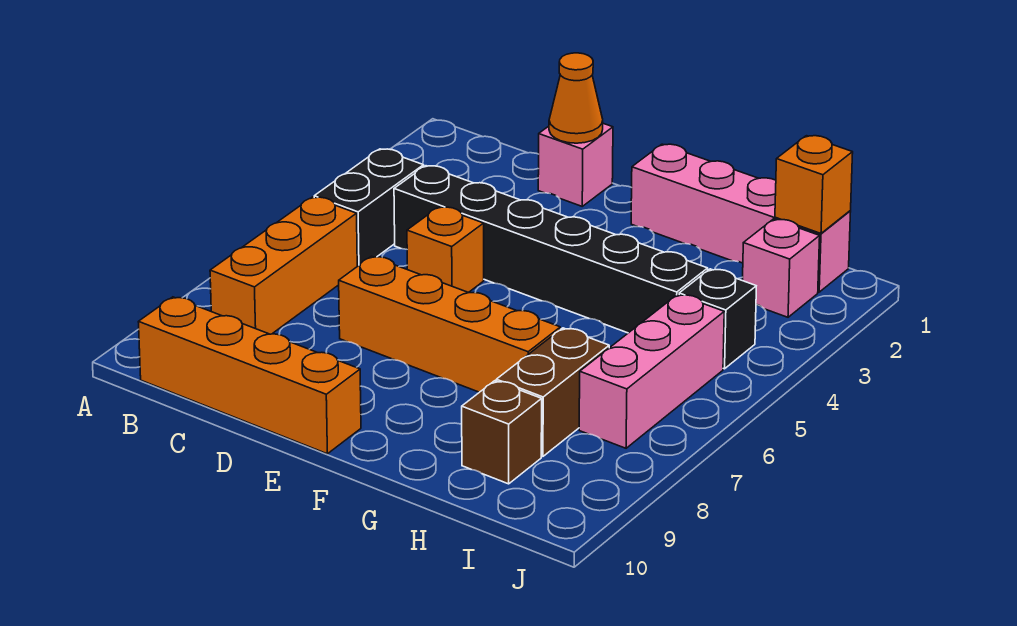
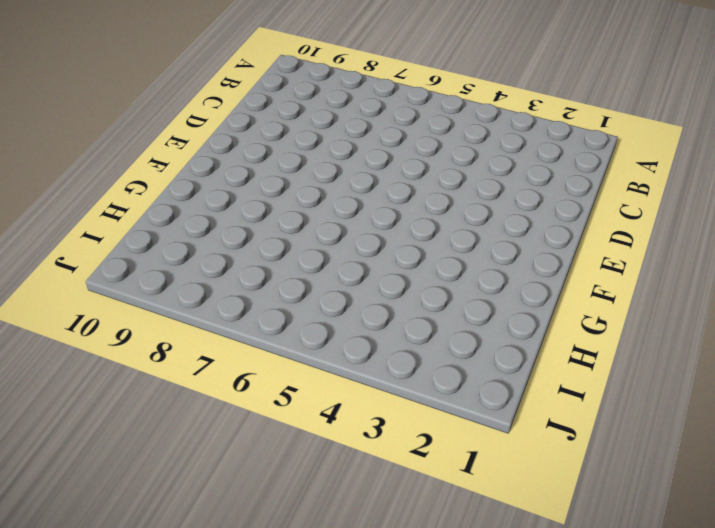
none -> black brick B4:B5 level 1
none -> orange brick B6:B8 level 1
none -> orange brick B10:E10 level 1

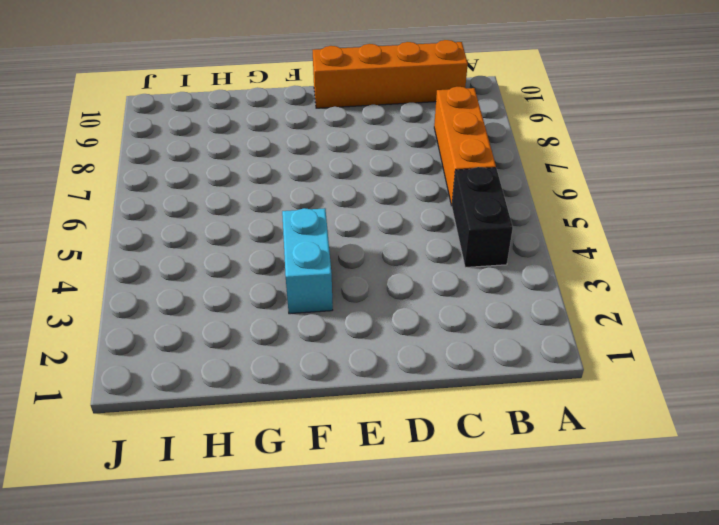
cyan brick F3:F4 level 1 -> black brick C4:H4 level 1
none -> pink brick D1 level 1
none -> orange brick D5 level 1
none -> orange brick D7:G7 level 1

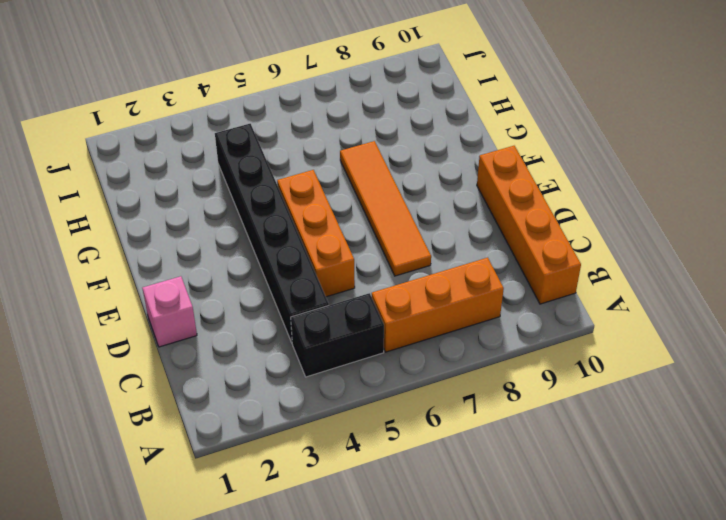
orange brick D5:F5 level 1 -> orange brick D5 level 1
orange tile D7:G7 level 1 -> orange brick D7:G7 level 1
none -> pink brick F1:I1 level 1
none -> brown brick H7:H8 level 1
none -> brown brick H9 level 1

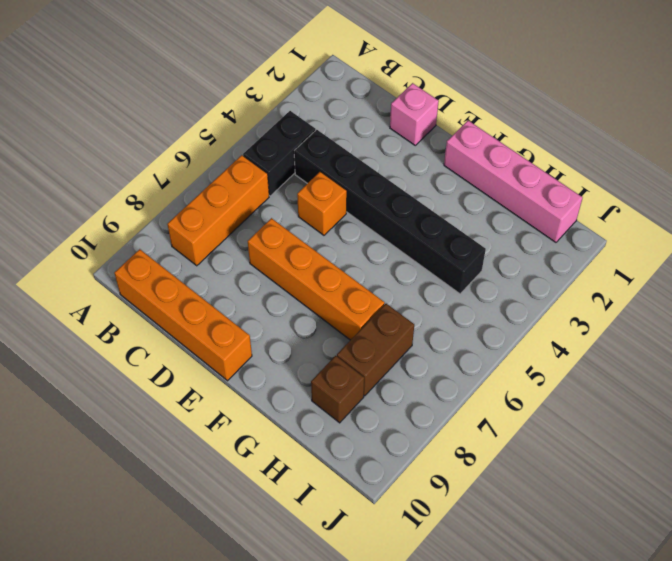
none -> pink brick I2 level 1
none -> black brick I4 level 1
none -> pink brick I5:I7 level 1

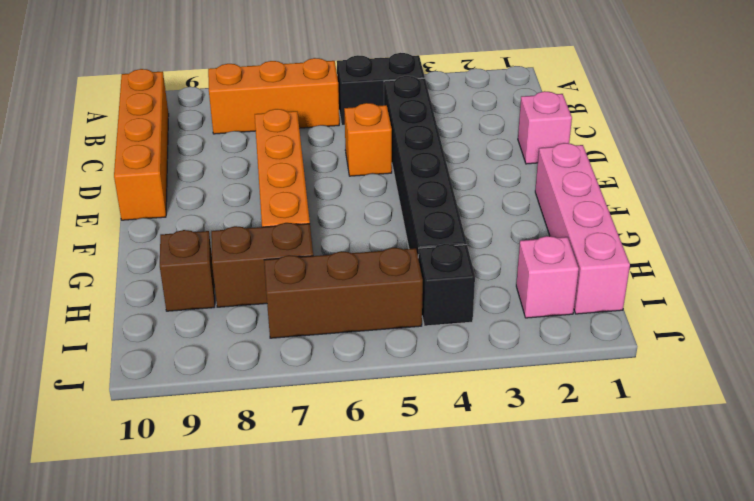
brown brick I5:I7 level 1 -> pink brick I5:I7 level 1
none -> orange cone D1 level 2
none -> orange brick I1 level 2

